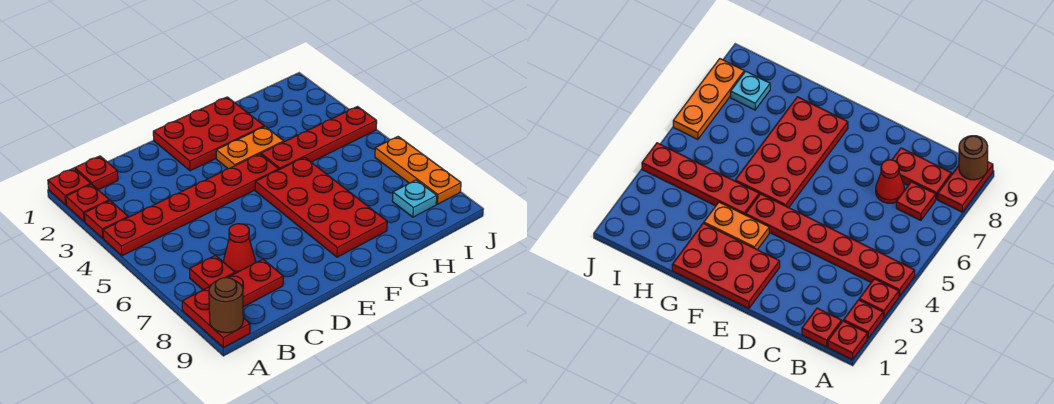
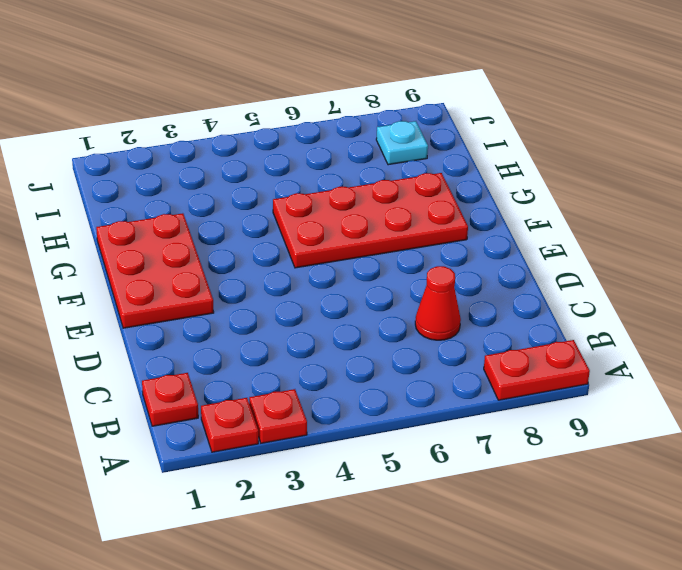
none -> red plate A1 level 1
none -> red plate A4:F4 level 1
none -> red plate B7 level 1

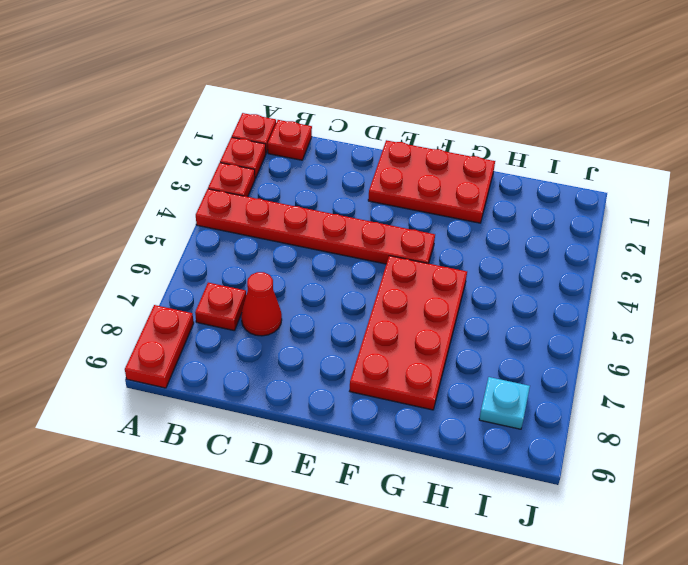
none -> red plate B8:C8 level 1
none -> orange plate F3:G3 level 1
none -> red plate G4:J4 level 1

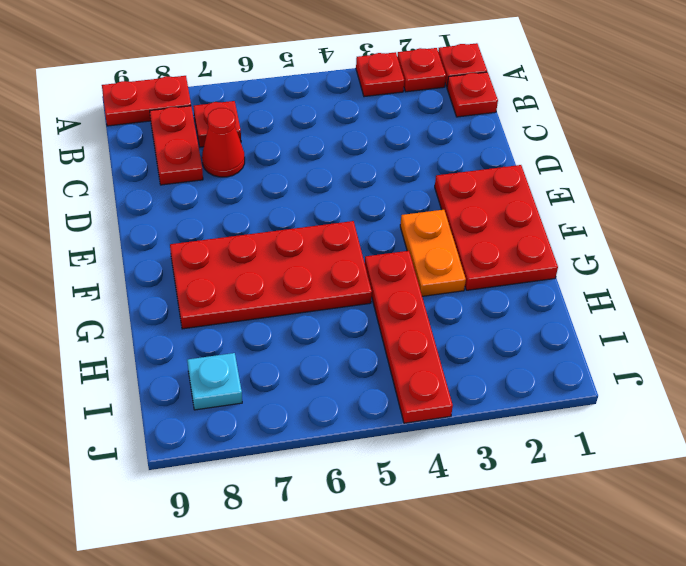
none -> red plate A4:F4 level 1
none -> orange plate J6:J8 level 1
none -> brown round brick A9 level 2

